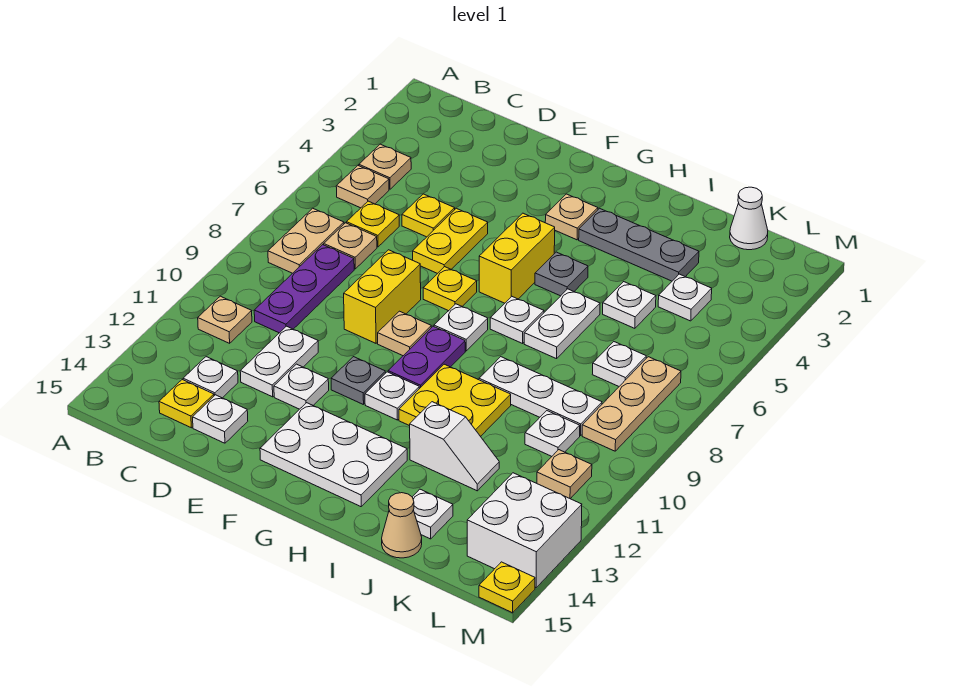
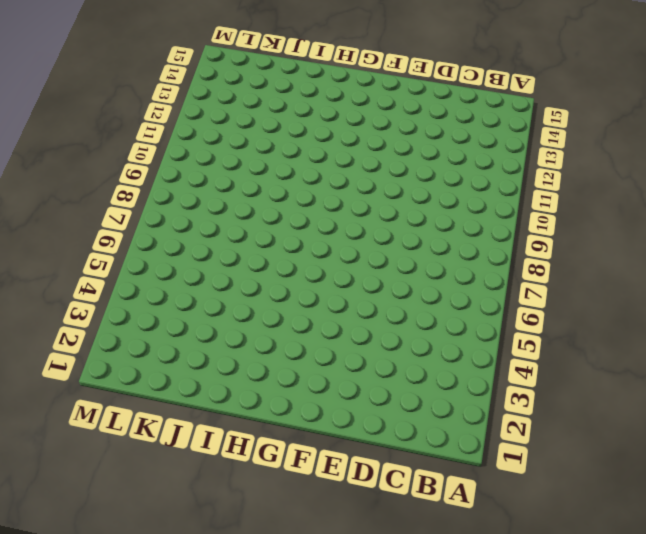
none -> tan plate B4 level 1
none -> tan plate B5 level 1
none -> tan plate B7:B8 level 1
none -> tan plate B11 level 1

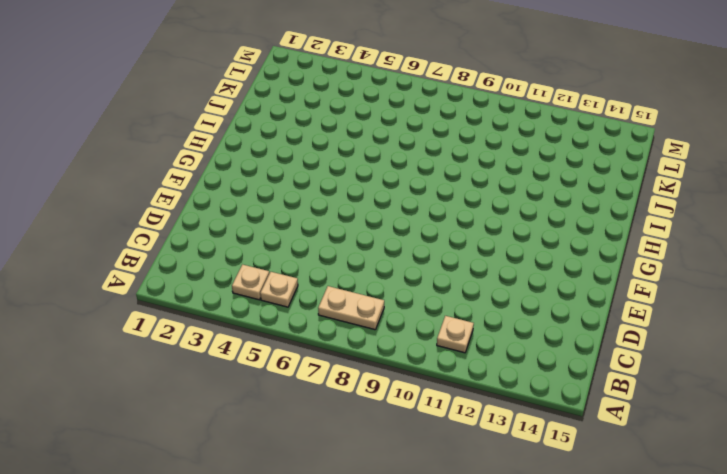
none -> yellow plate C6 level 1
none -> tan plate C7 level 1
none -> purple plate C8:C10 level 1
none -> white plate C13 level 1

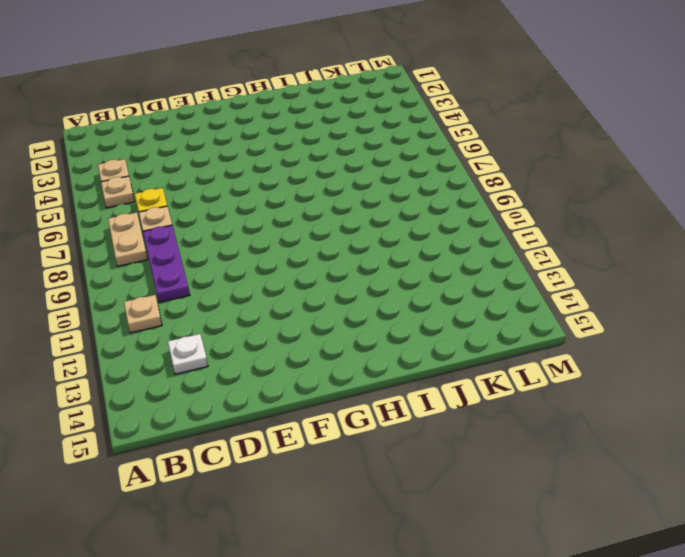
none -> yellow plate C14 level 1
none -> yellow plate D5 level 1
none -> white plate D11:D12 level 1
none -> white plate D14 level 1

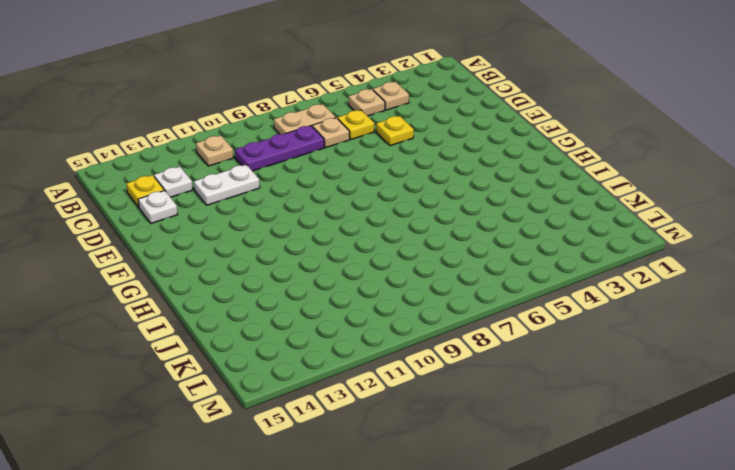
none -> yellow plate E5:E6 level 1
none -> yellow brick E8:E9 level 1
none -> white plate E12 level 1
none -> yellow plate F7 level 1

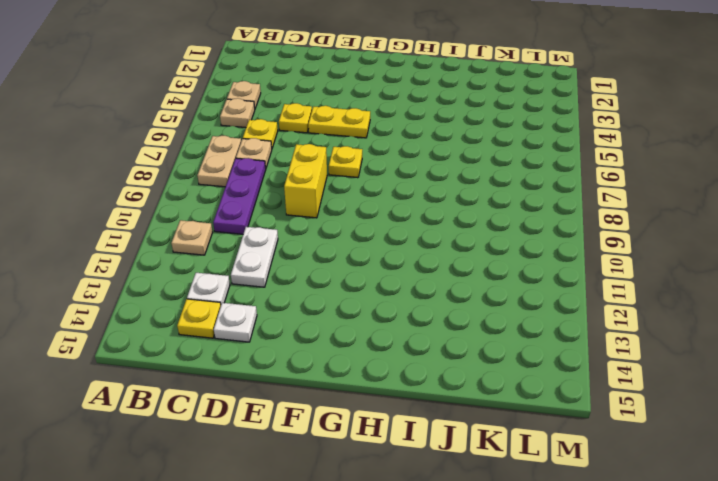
yellow plate E5:F5 level 1 -> yellow plate E5:E6 level 1
none -> white plate E12 level 1
none -> tan plate F9 level 1
none -> grey plate F11 level 1
none -> white plate F13:H14 level 1

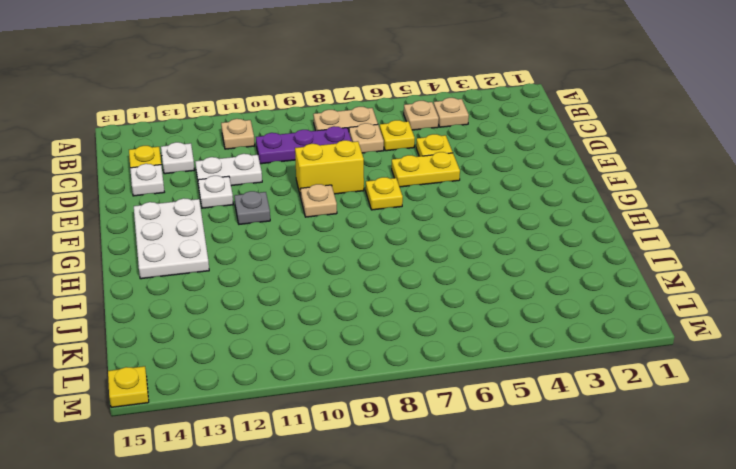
none -> tan plate G3 level 1
none -> yellow brick G5:G6 level 1
none -> white plate G8 level 1
none -> purple plate G9:G10 level 1

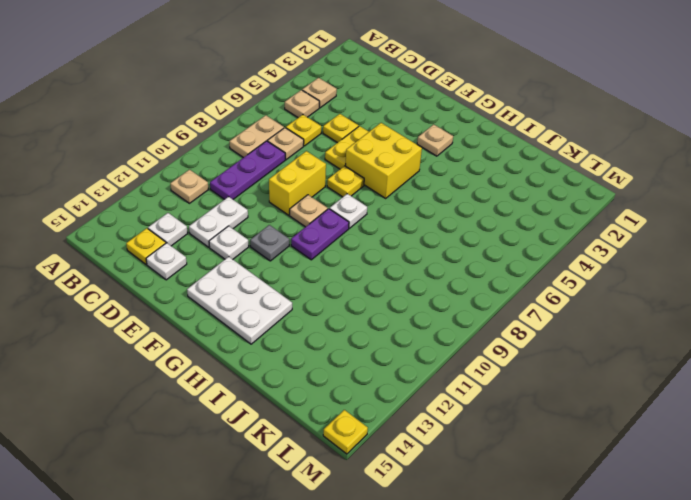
yellow brick F5:G6 level 1 -> yellow brick G5:G6 level 1
none -> white plate G11 level 1
none -> grey plate H3:J3 level 1
none -> grey plate H5 level 1
none -> white plate H7 level 1

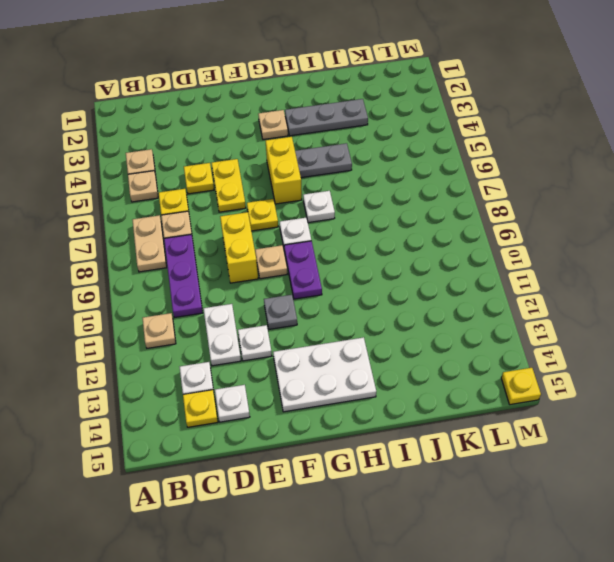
grey plate H5:I5 level 1 -> grey plate H5 level 1
none -> white plate G11 level 1
none -> yellow plate H10:I11 level 1
none -> white plate I6:I7 level 1
none -> white plate I9:K9 level 1

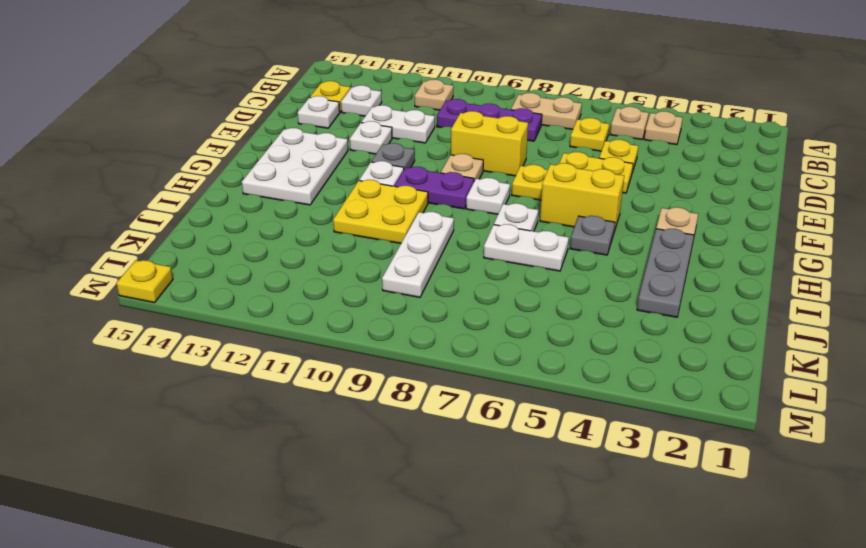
none -> tan plate C7 level 1
none -> white slope I12:J12 level 1 top I
none -> white plate J5 level 1
none -> white plate J14 level 1

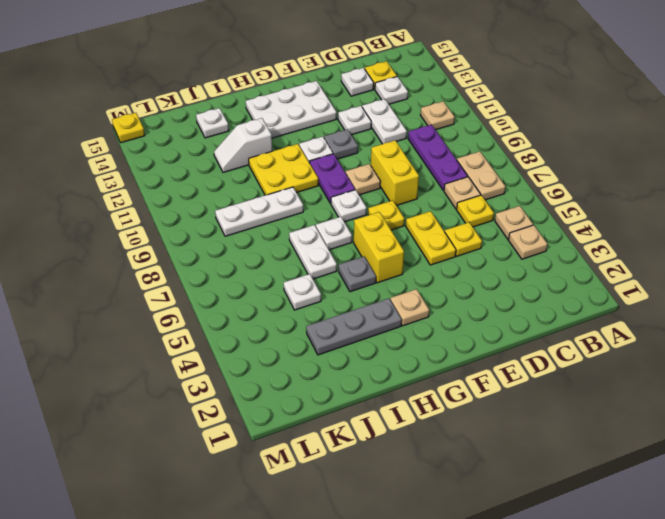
none -> tan cone J15 level 1
none -> white cone K1 level 1
none -> white plate K4 level 1
none -> white plate K7 level 1

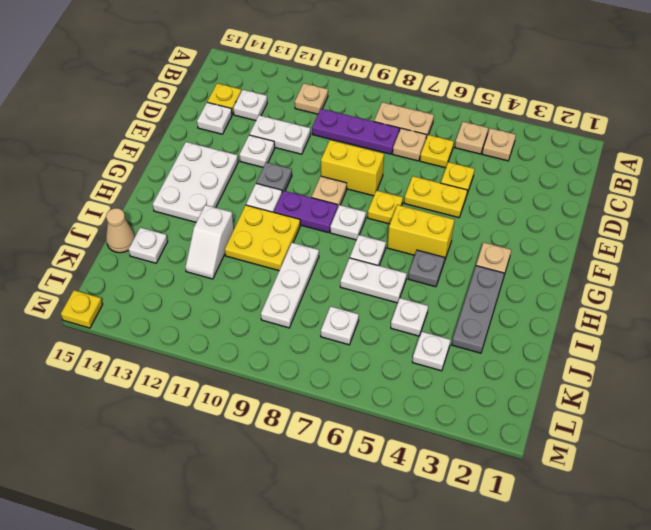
none -> white cone K1 level 1
none -> white plate K10 level 1
none -> tan plate L7:L9 level 1
none -> tan plate L11 level 1

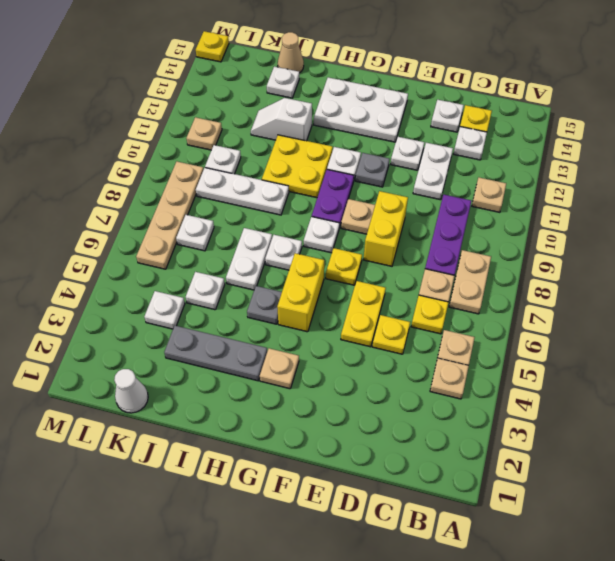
tan plate L6:L9 level 1 -> tan plate L7:L9 level 1
none -> white brick L13:M14 level 1

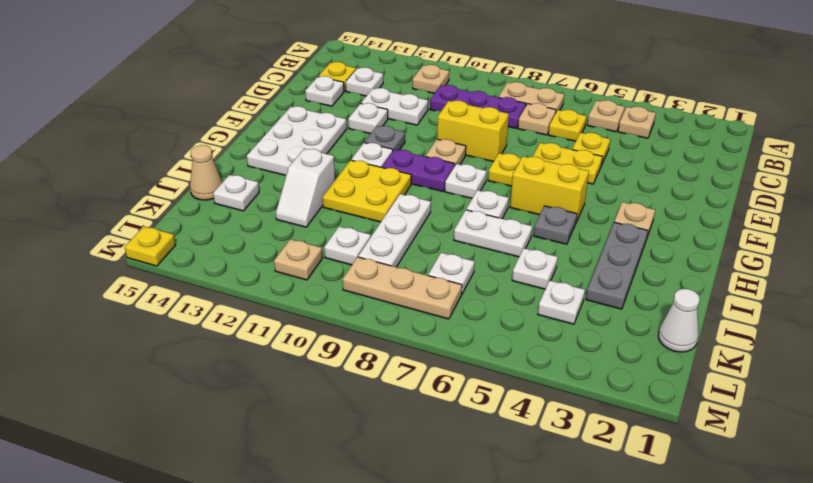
none -> white brick L13:M14 level 1

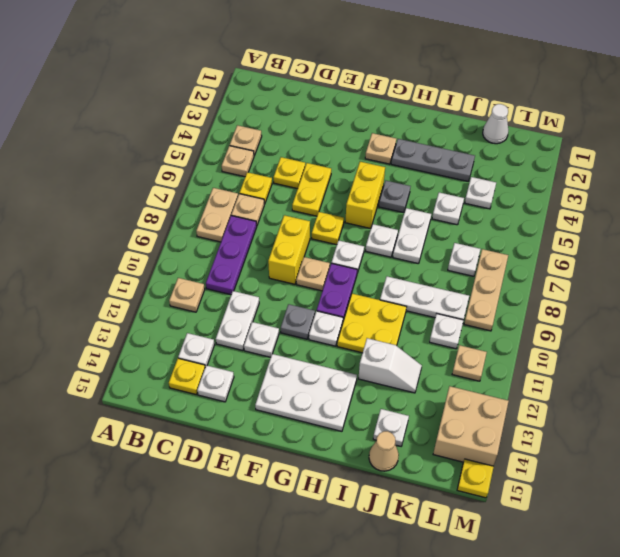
tan brick L13:M14 level 1 -> white brick L13:M14 level 1

